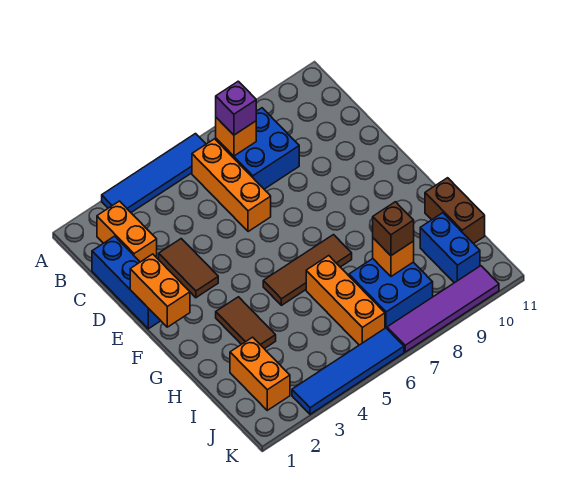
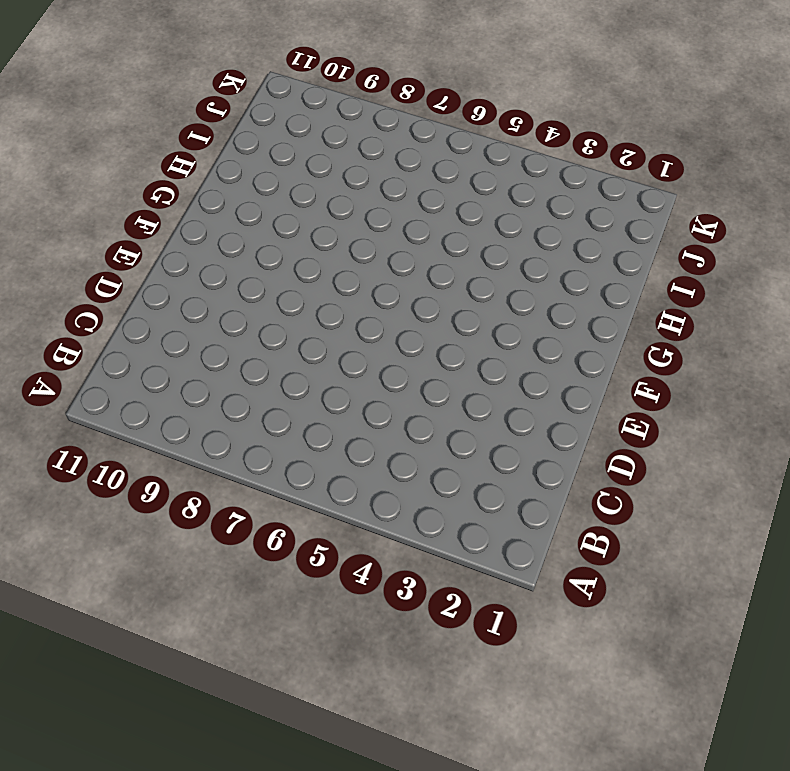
none -> blue tile A3:A6 level 1
none -> orange brick B2:C2 level 1
none -> orange brick B6:D6 level 1

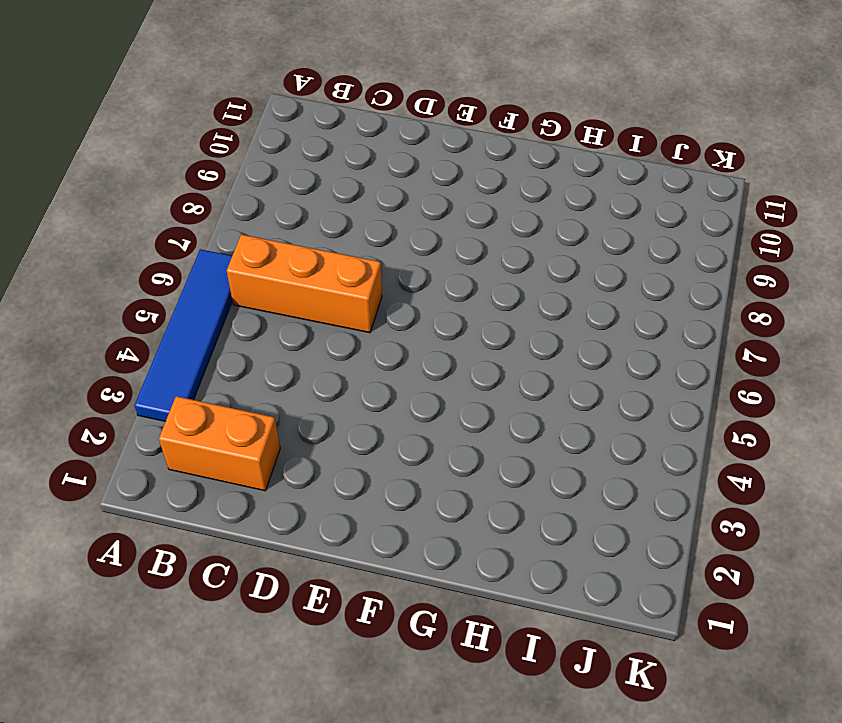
none -> blue brick B7:C8 level 1
none -> blue brick C1:E1 level 1
none -> brown tile D3:E3 level 1

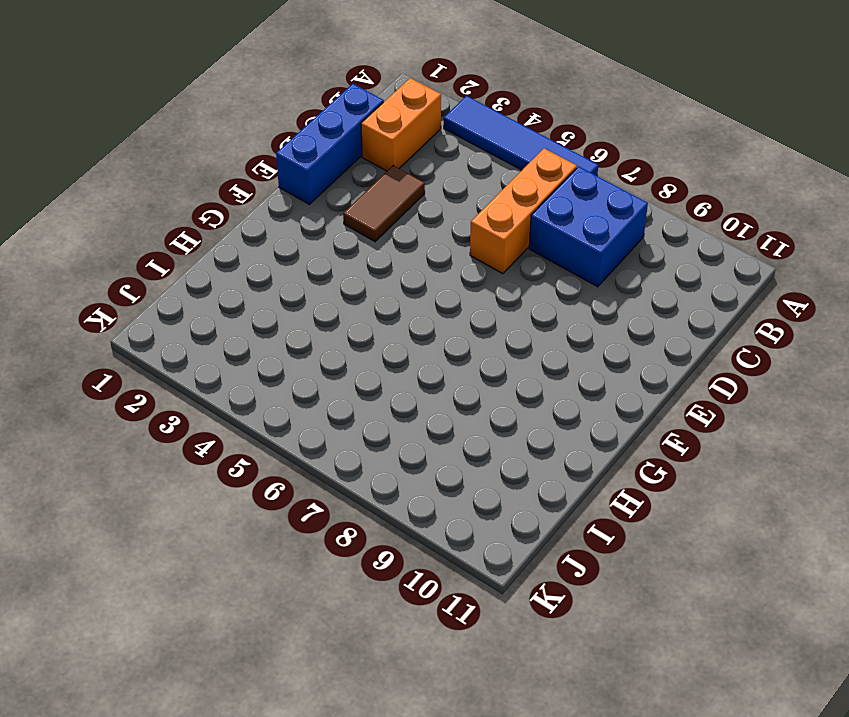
none -> brown tile G3:H3 level 1
none -> brown tile G5:G7 level 1
none -> orange brick H6:J6 level 1

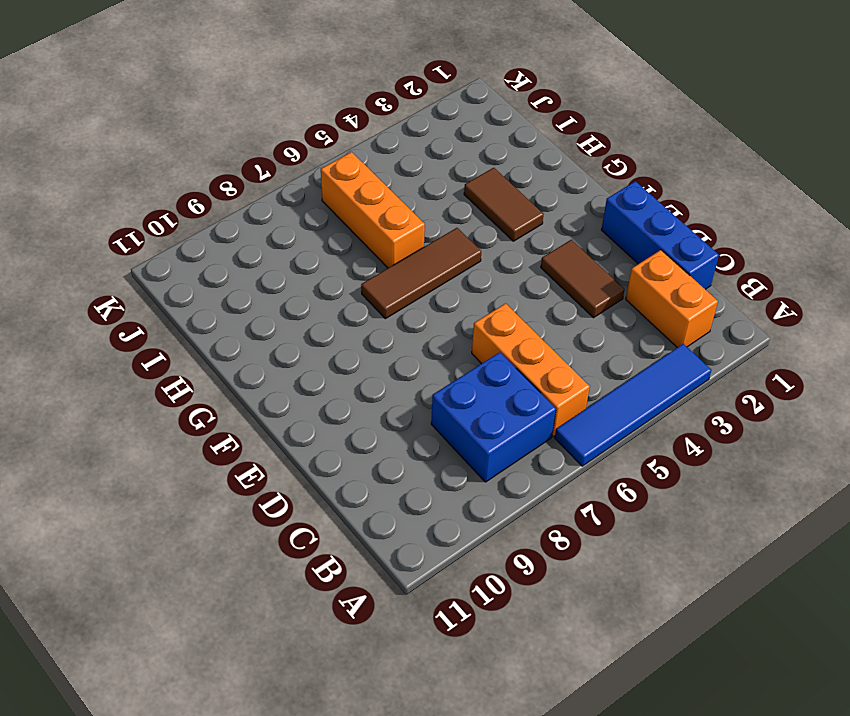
none -> brown brick H11:I11 level 1
none -> orange brick I2:J2 level 1
none -> blue brick I7:J8 level 1

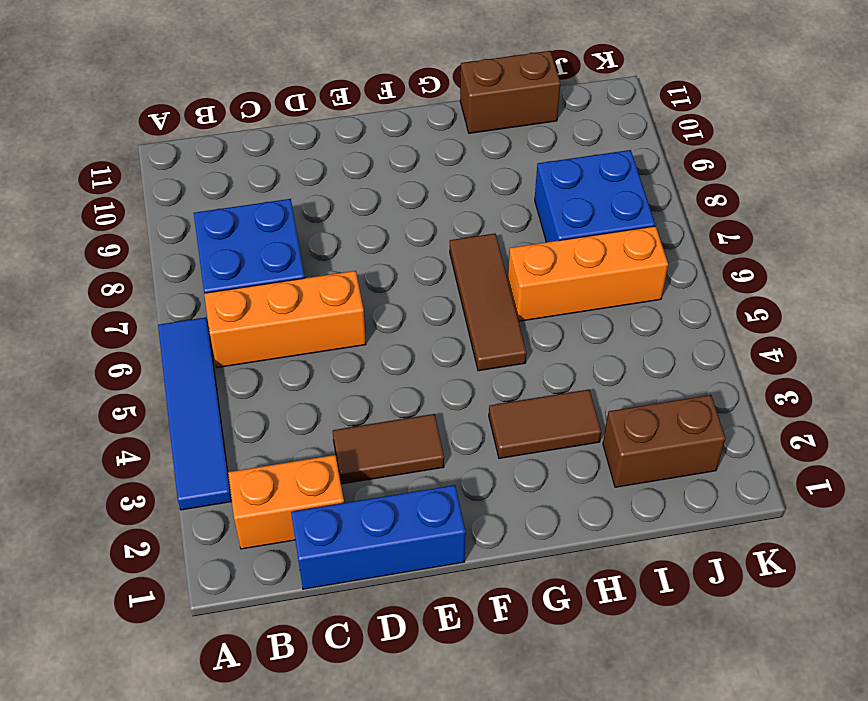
brown brick I2:J2 level 1 -> orange brick I2:J2 level 1
none -> blue brick I10:J10 level 1
none -> blue tile K3:K6 level 1
none -> purple tile K7:K10 level 1

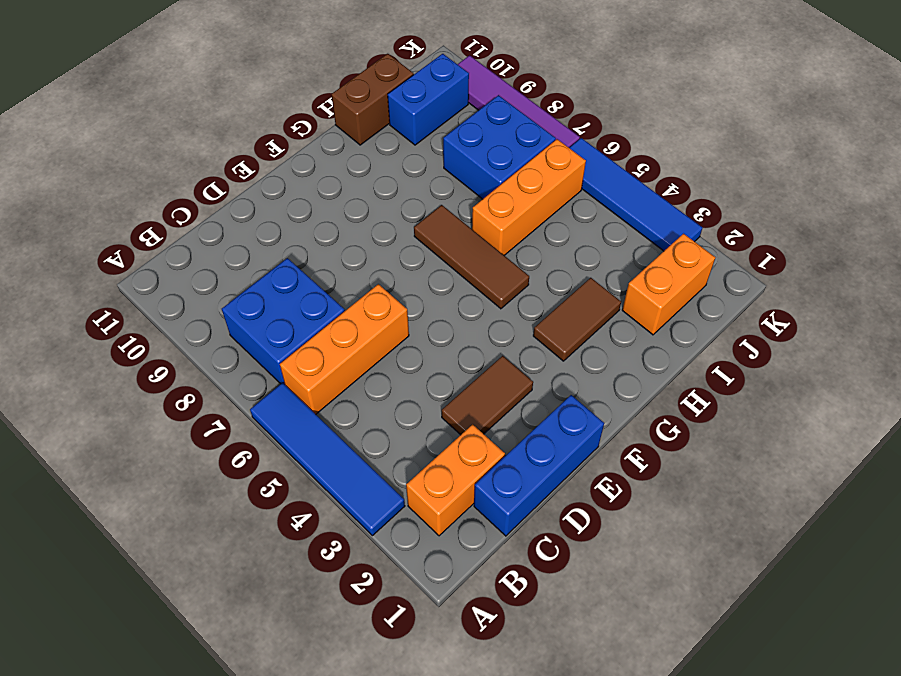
none -> orange brick B7 level 2
none -> orange brick E1:F1 level 2
none -> orange brick I8 level 2

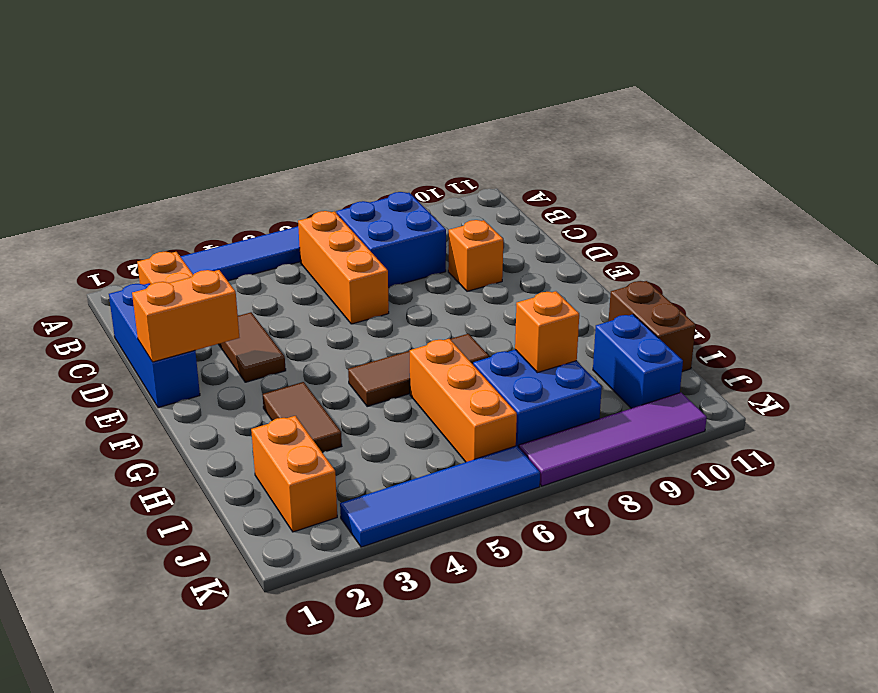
orange brick D9 level 1 -> orange brick B7 level 2
orange brick E1:E2 level 2 -> orange brick E1:F1 level 2
none -> purple brick B7 level 3
none -> brown brick I8 level 3

